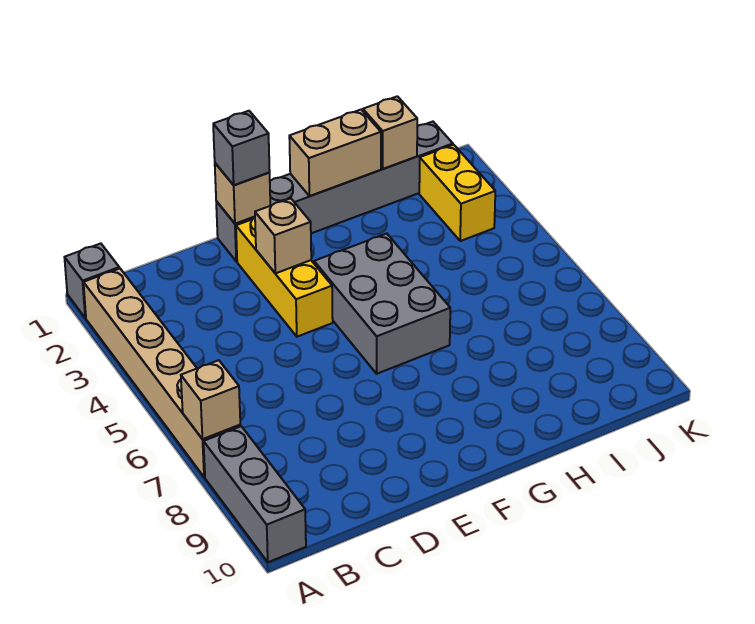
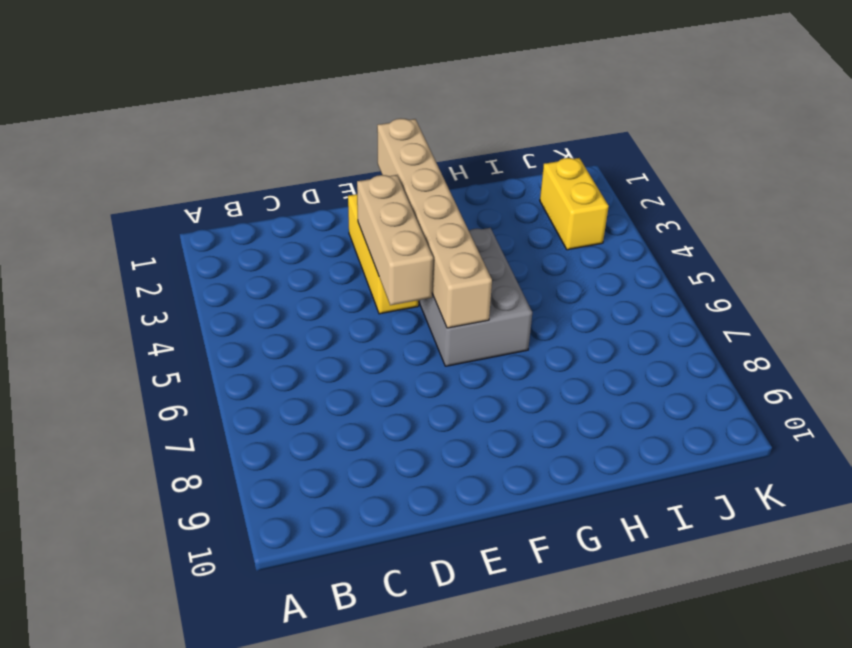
tan brick E3:E5 level 2 -> tan brick E3 level 2
tan brick F1:F6 level 2 -> tan brick A2:A7 level 1
none -> grey brick A1 level 1
none -> grey brick A8:A10 level 1
none -> grey brick E1:J1 level 1

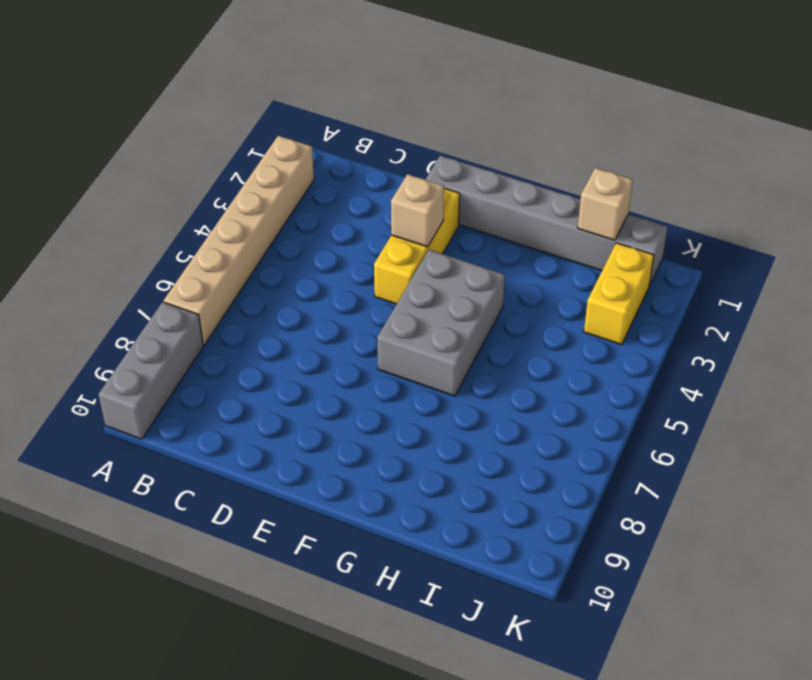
none -> grey brick A1 level 1
none -> tan brick A7 level 2
none -> tan brick E1 level 2

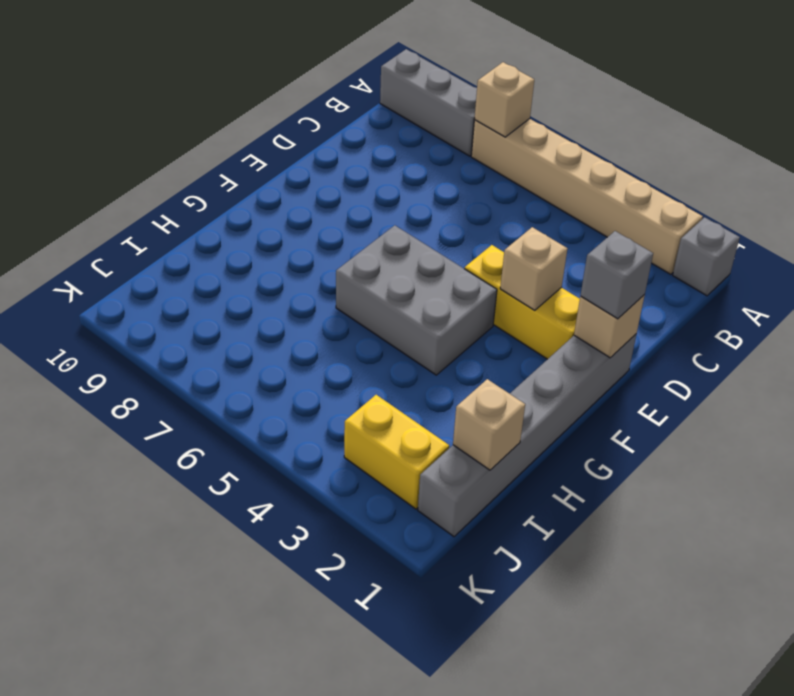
none -> tan brick G1:H1 level 2

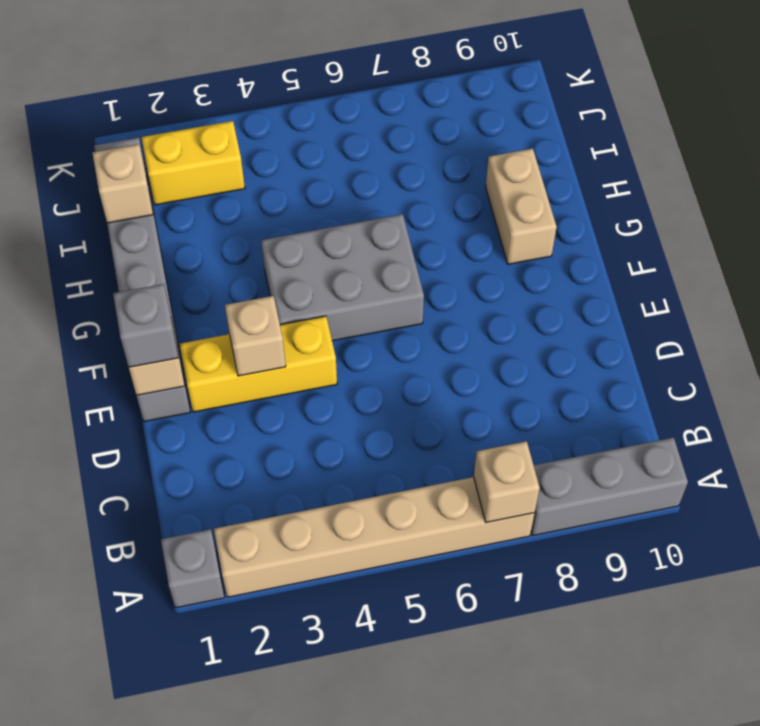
tan brick G9:H9 level 1 -> tan brick G1:H1 level 2

